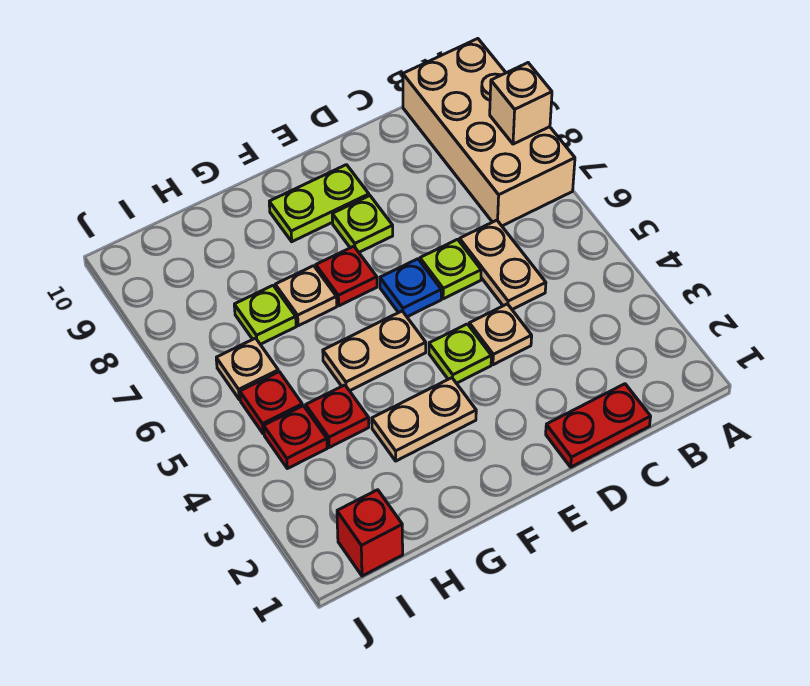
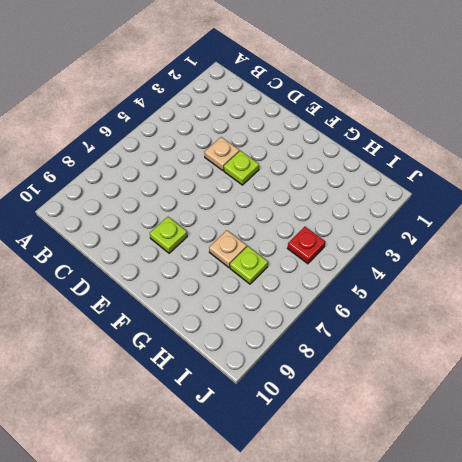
none -> tan brick A7:B10 level 1
none -> red plate C1:D1 level 1
none -> tan plate C5:C6 level 1

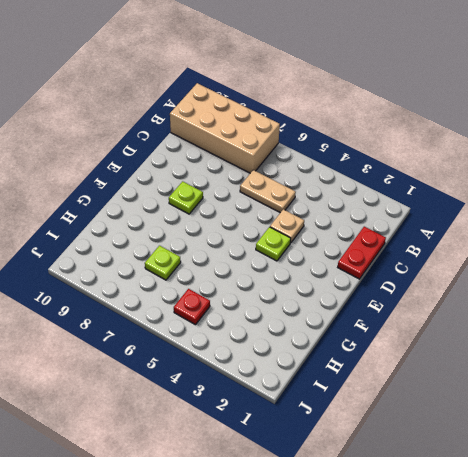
none -> lime plate D6 level 1
none -> blue plate E6 level 1
none -> lime plate E9:F9 level 1

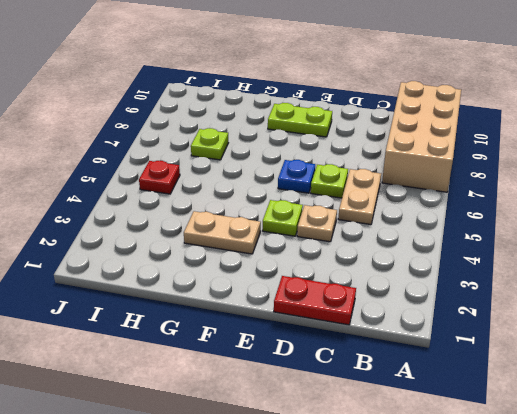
none -> lime plate E8 level 1
none -> tan plate F5:G5 level 1
none -> red plate F7 level 1

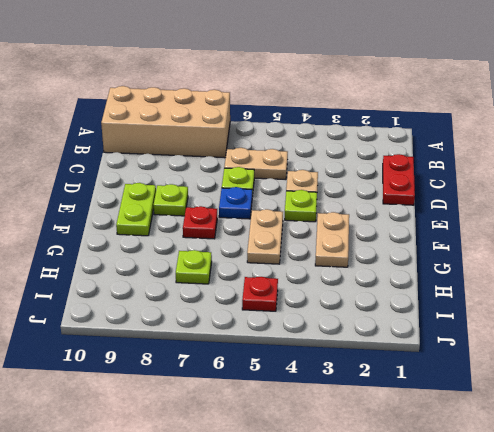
none -> tan plate G7 level 1
none -> red plate H4 level 1
none -> red brick I1 level 1

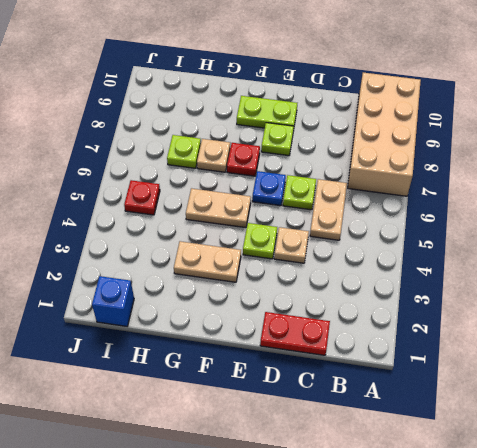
blue brick I1 level 1 -> red brick I1 level 1
none -> red plate H4 level 1
none -> red plate I4 level 1
none -> tan plate I6 level 1

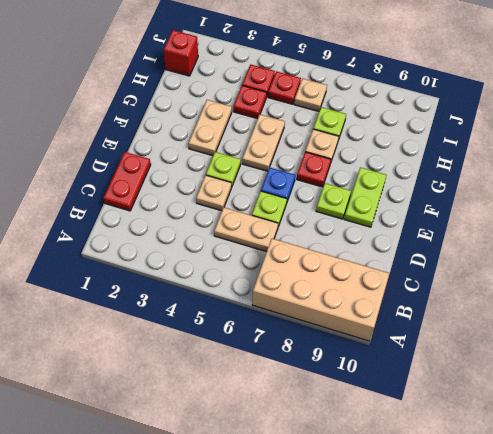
none -> tan brick A8 level 2

